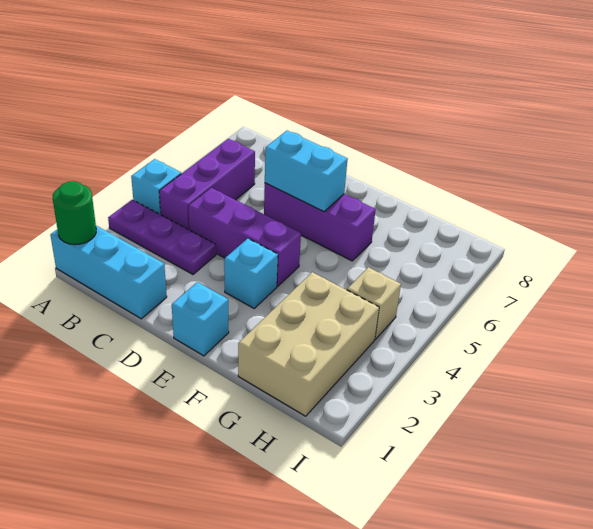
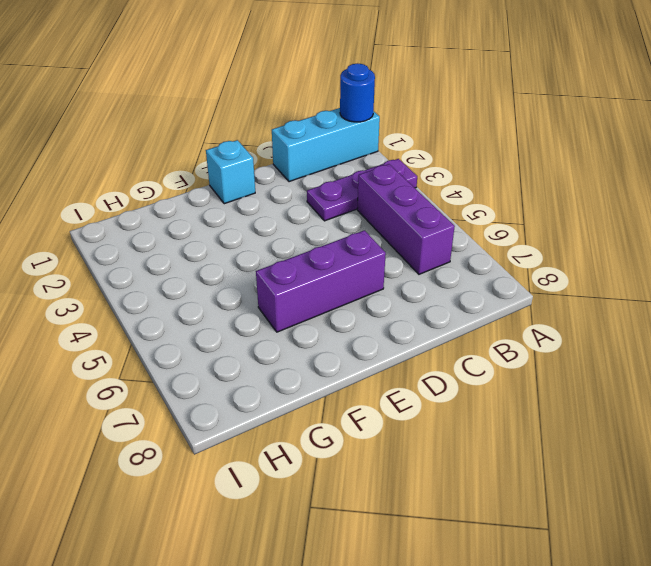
blue round brick A1 level 2 -> green round brick A1 level 2
none -> cyan brick A4 level 1
none -> purple brick C4:E4 level 1
none -> cyan brick E3 level 1

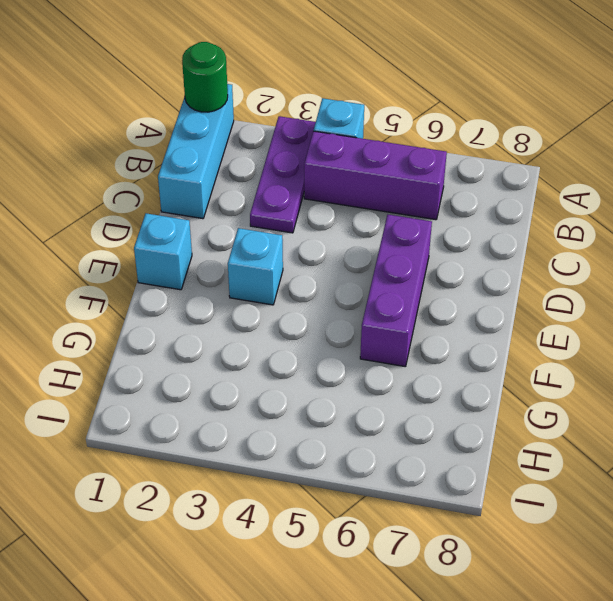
none -> purple brick C4:E4 level 1
none -> tan brick G1:H3 level 1
none -> tan brick H4 level 1

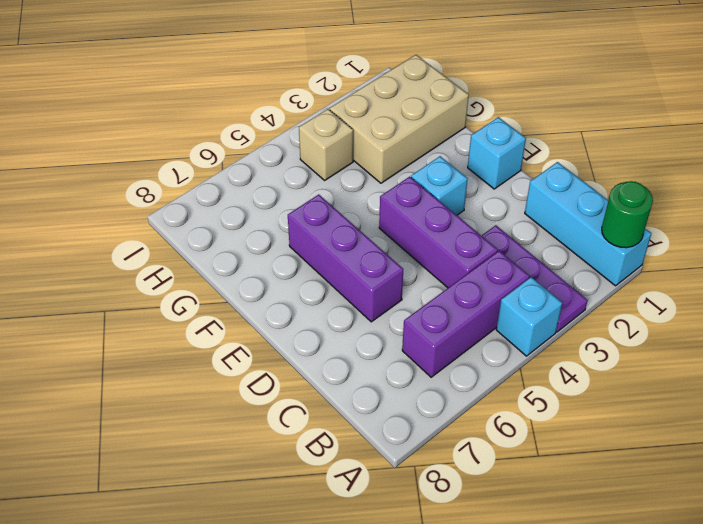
none -> cyan brick D6:E6 level 2

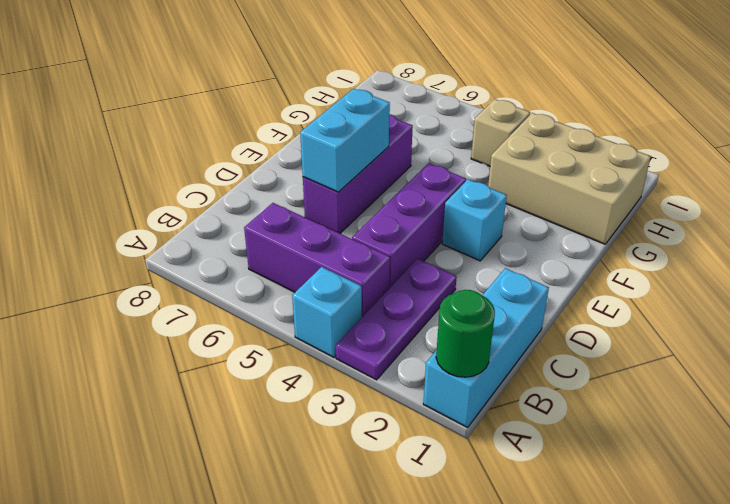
none -> cyan brick E1 level 1

